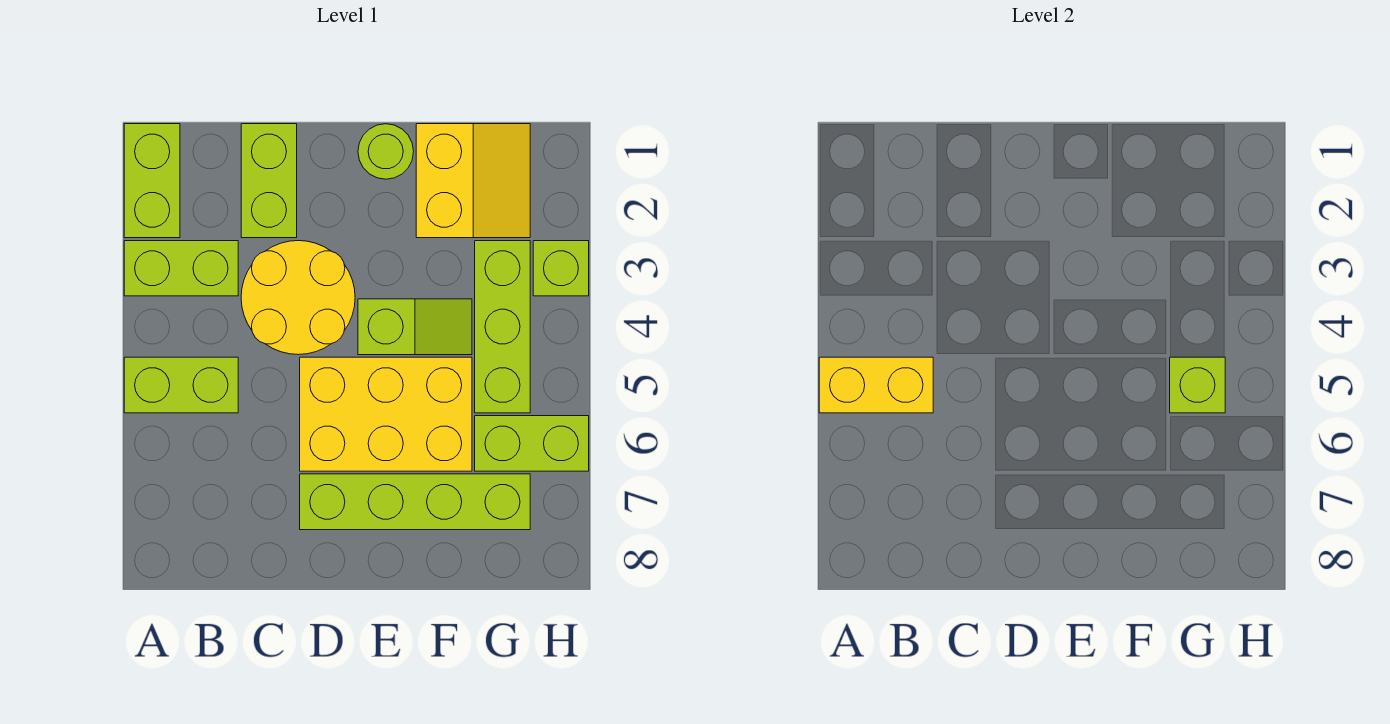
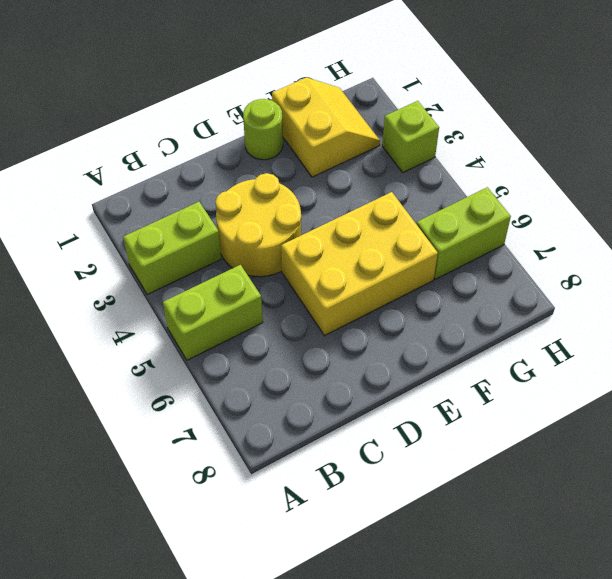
none -> lime brick A1:A2 level 1
none -> lime brick C1:C2 level 1
none -> lime brick D7:G7 level 1

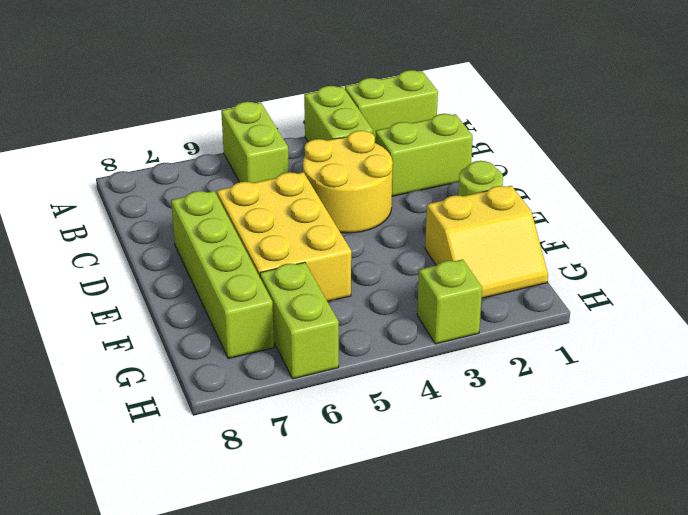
none -> lime slope E4:F4 level 1 top E
none -> lime brick G3:G5 level 1
none -> yellow brick A5:B5 level 2

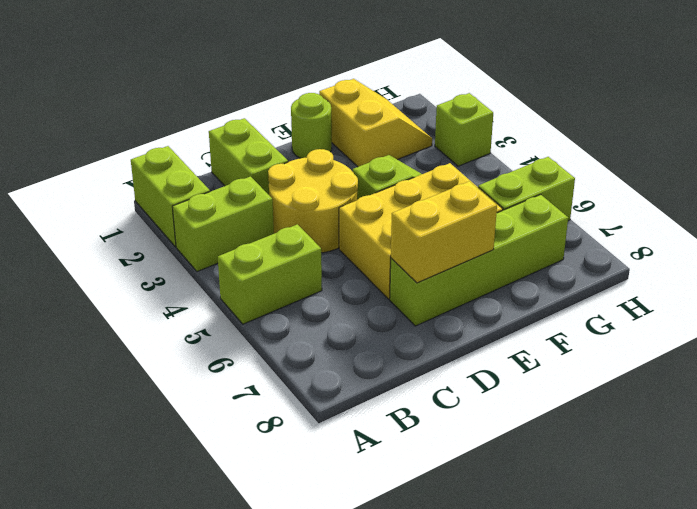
yellow brick D7:E7 level 2 -> yellow brick A5:B5 level 2
none -> lime brick G3:G5 level 1
none -> lime brick G5 level 2

